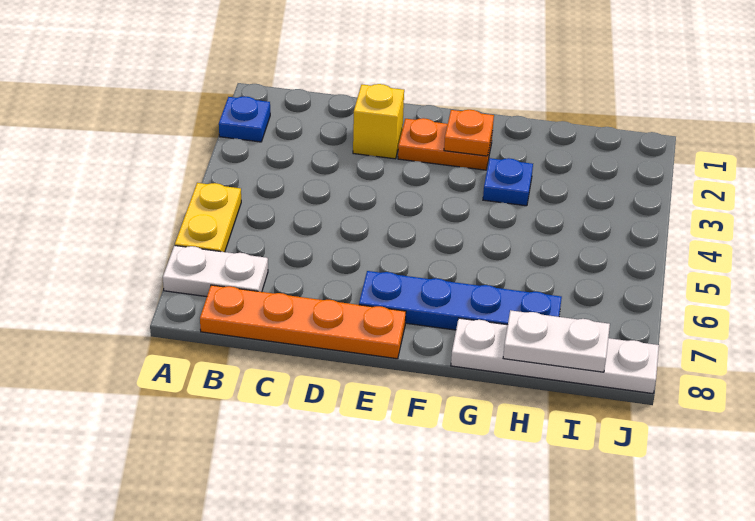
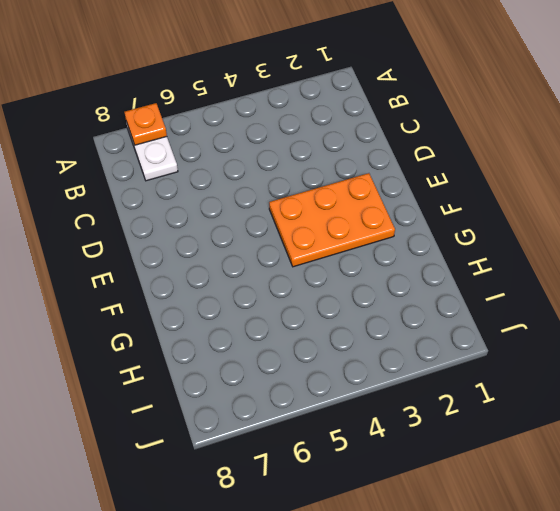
orange plate A7 level 2 -> orange plate F2 level 2
orange plate E2:F4 level 1 -> orange plate E2:F2 level 1
none -> blue plate A2 level 1
none -> yellow plate A5:A6 level 1

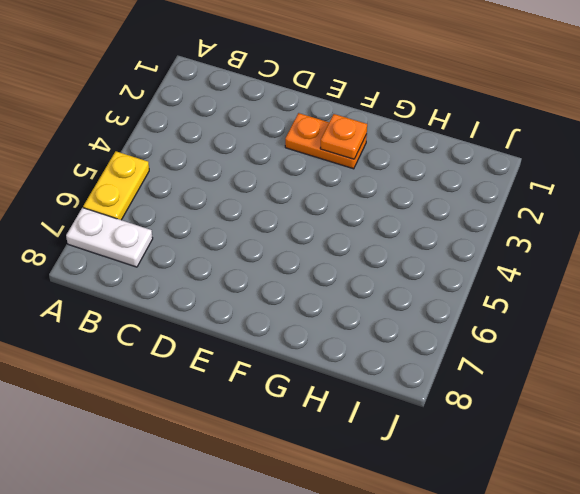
none -> blue plate A2 level 1
none -> orange plate B8:E8 level 1

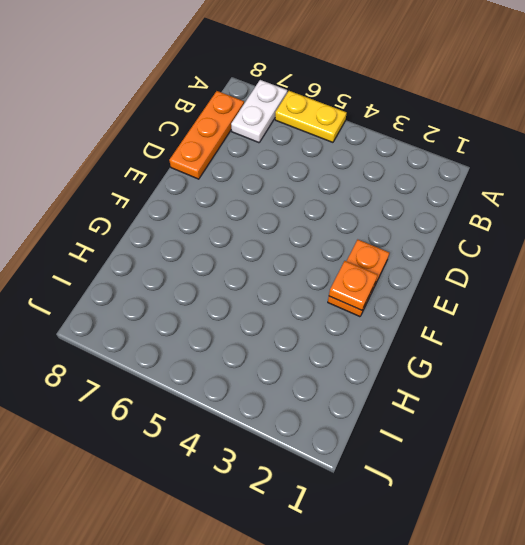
orange plate B8:D8 level 1 -> orange plate B8:E8 level 1
none -> blue plate A2 level 1
none -> yellow brick D2 level 1

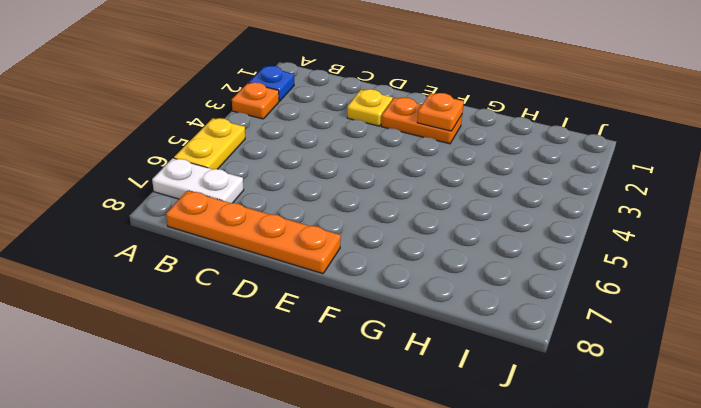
orange plate A3 level 1 -> none
yellow plate D2 level 1 -> yellow brick D2 level 1
none -> blue plate E7:H7 level 1
none -> blue plate G3 level 1

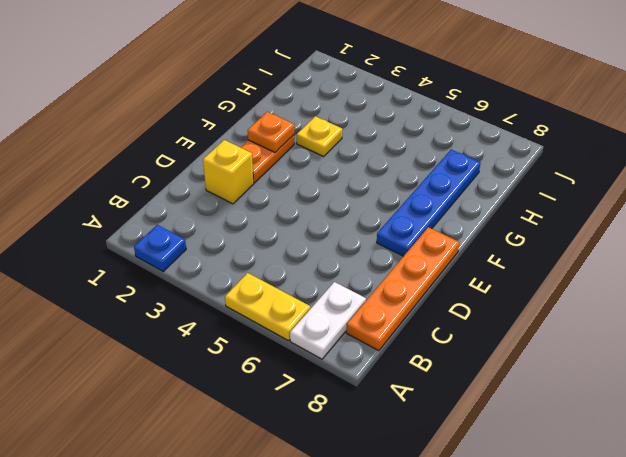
yellow plate G3 level 1 -> blue plate G3 level 1
none -> white plate G8:J8 level 1
none -> white plate H8:I8 level 2

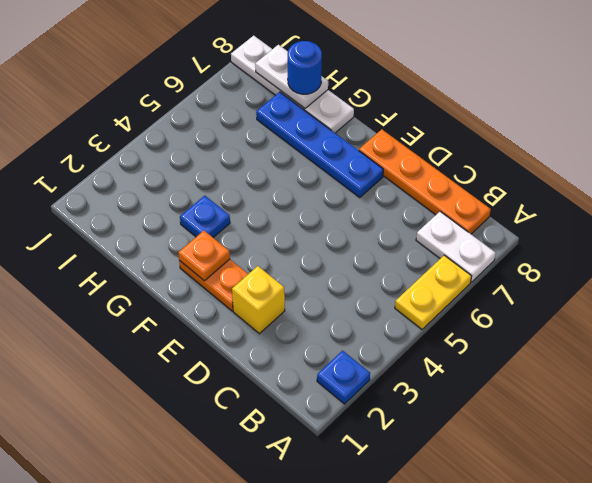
blue round brick H8 level 3 -> none

